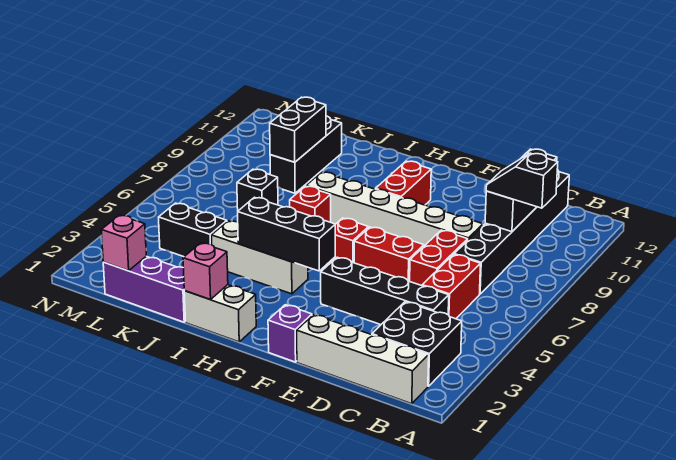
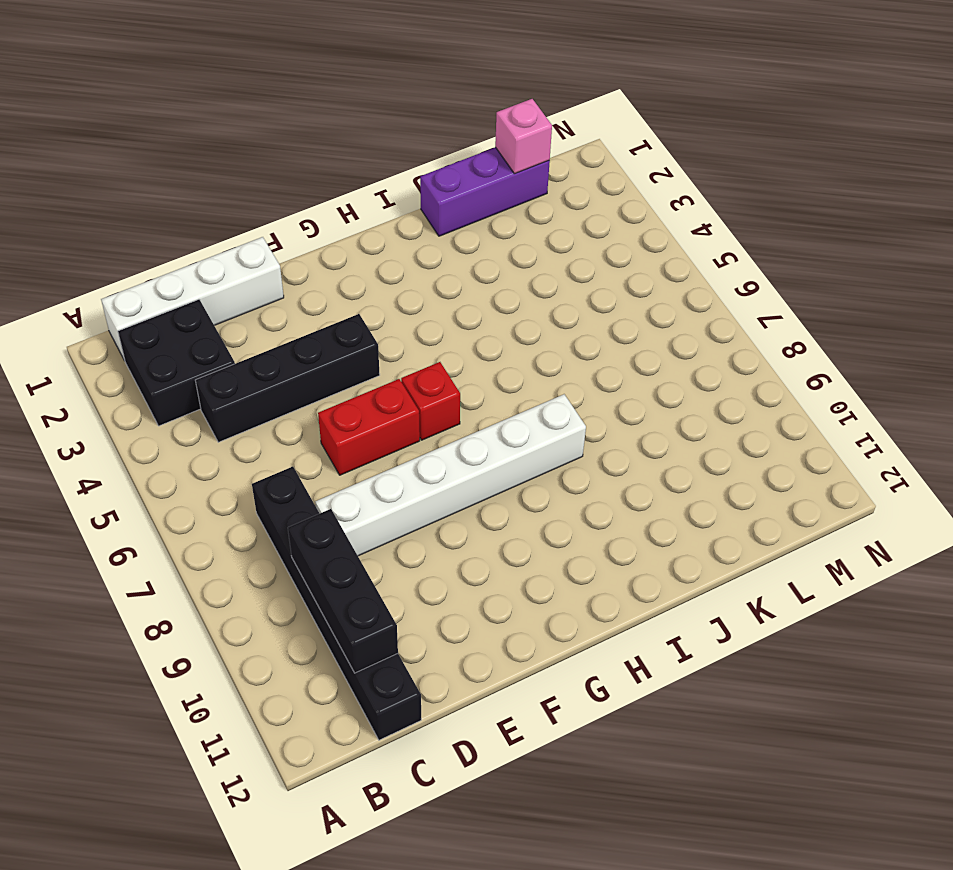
none -> red brick C5:C6 level 1
none -> red brick D6:D7 level 1
none -> purple brick F1 level 1

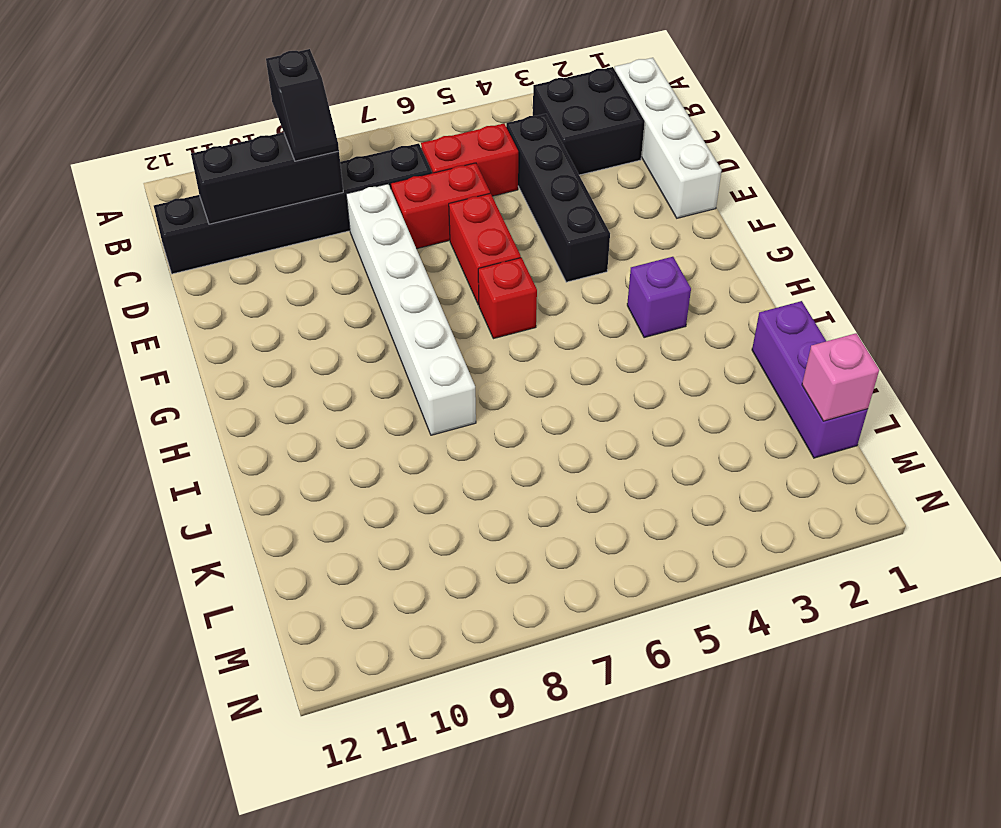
purple brick H3 level 1 -> purple brick F1 level 1
none -> red brick G9:G10 level 1
none -> white brick H1:I1 level 1
none -> white brick H4:J4 level 1

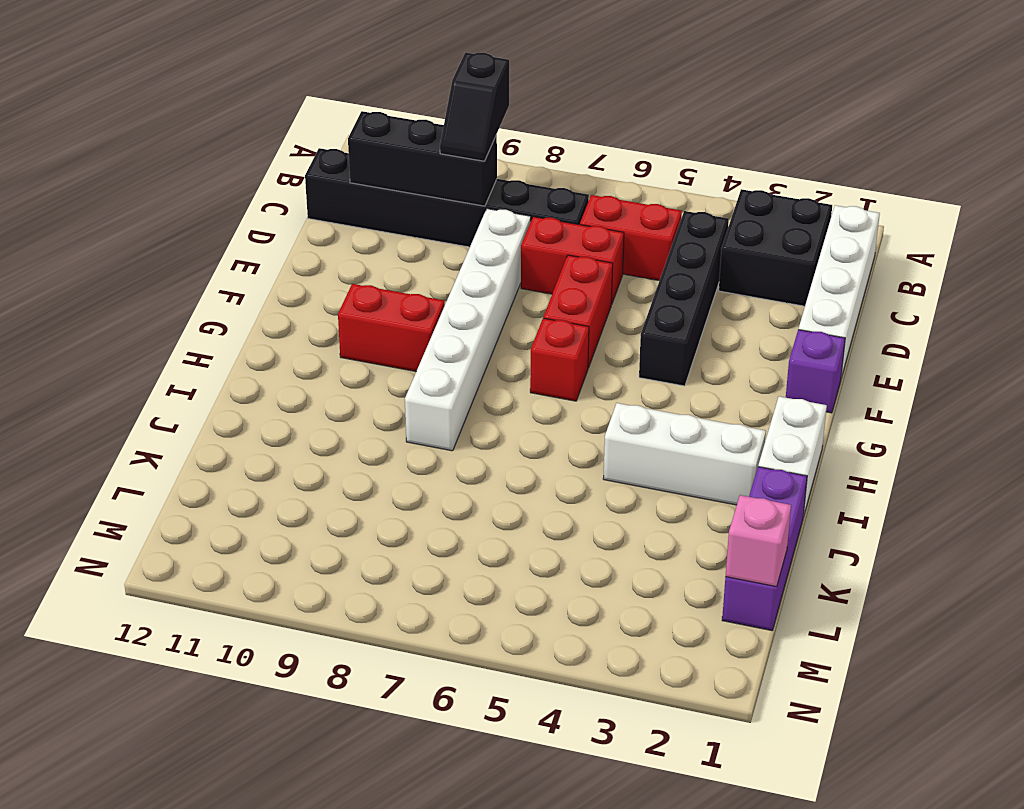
white brick I2:I4 level 1 -> white brick H4:J4 level 1
none -> red brick I7 level 1
none -> black brick K4:L4 level 1
none -> black brick K7 level 1

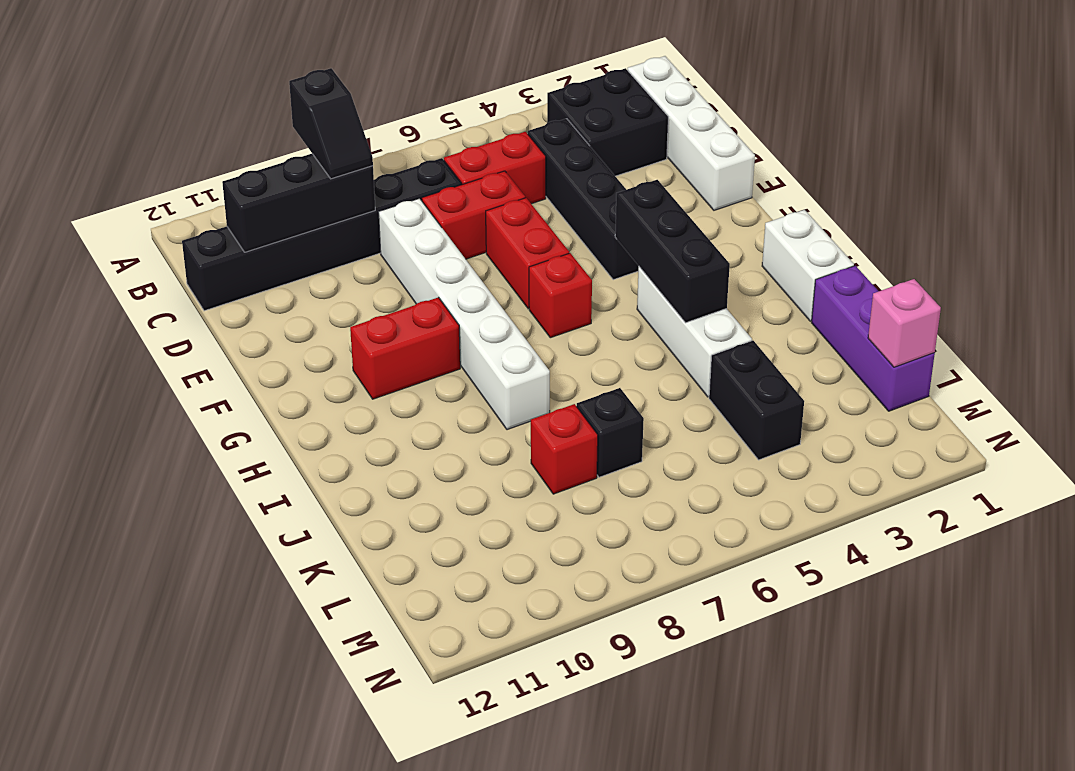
red brick K8 level 1 -> red brick I7 level 1
none -> purple brick F1 level 1
none -> black brick K9:K11 level 1
none -> pink brick I1 level 2

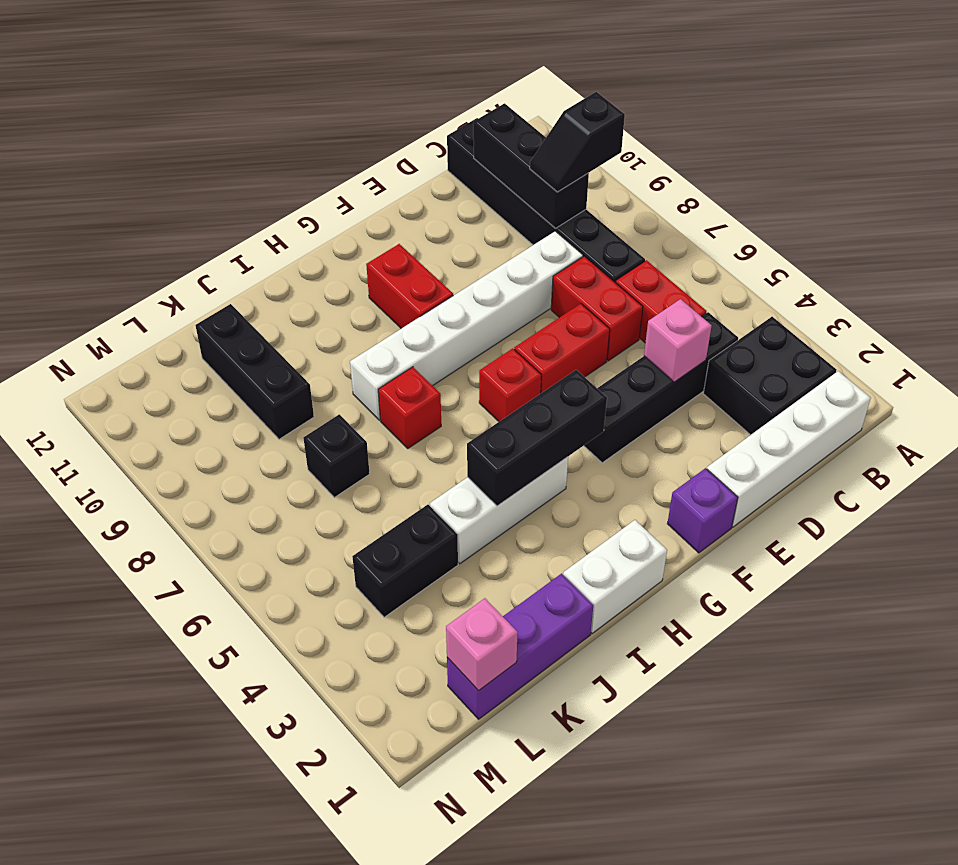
pink brick D4 level 2 -> pink brick I1 level 2
none -> black brick K9:K10 level 2

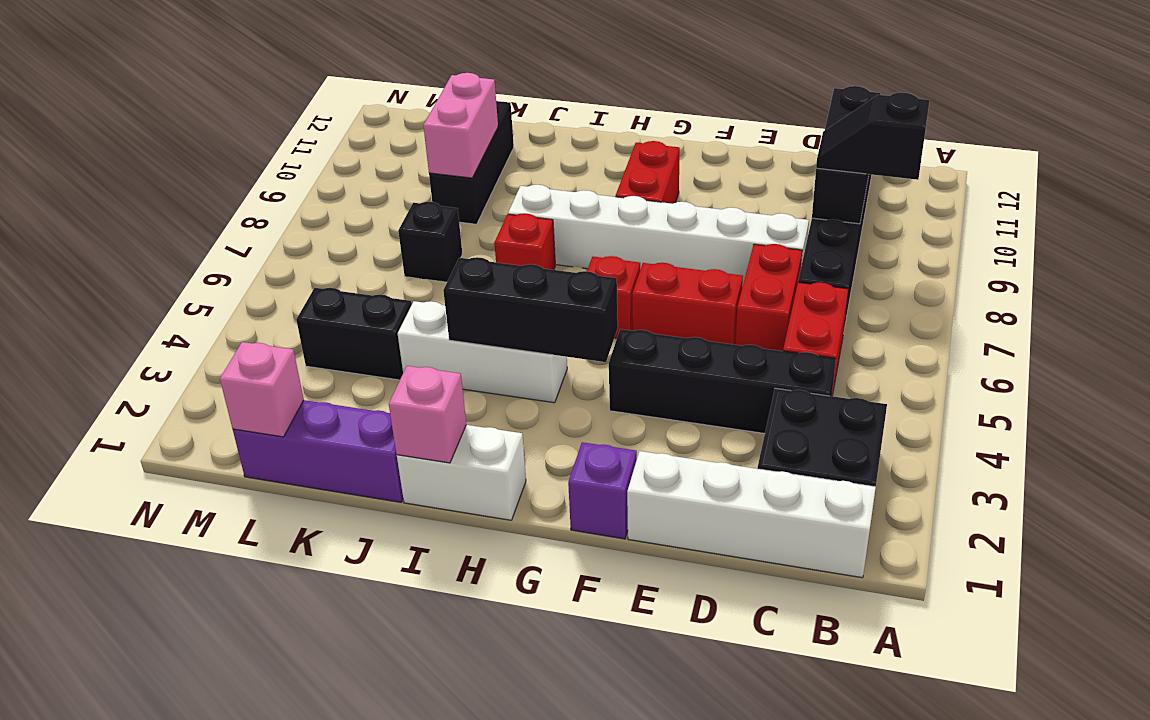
pink brick K9:K10 level 2 -> black brick K9:K10 level 2

